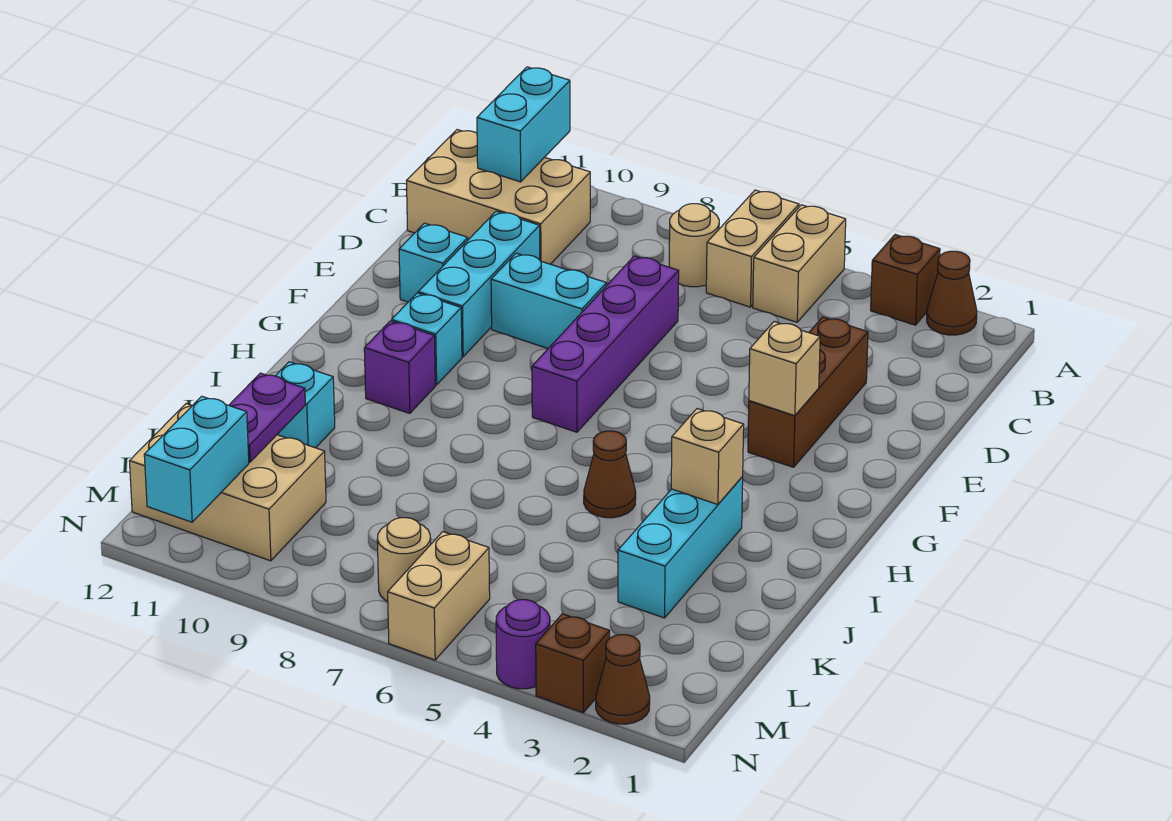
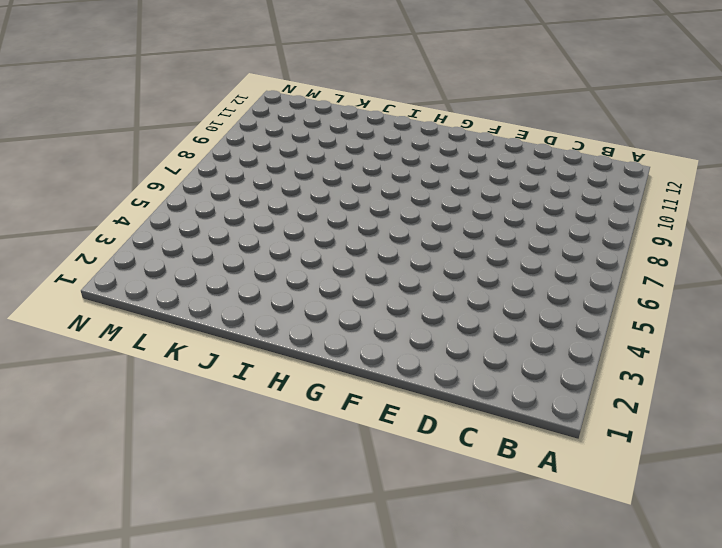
none -> brown cone A2 level 1
none -> brown brick A3 level 1
none -> tan brick A5:B5 level 1

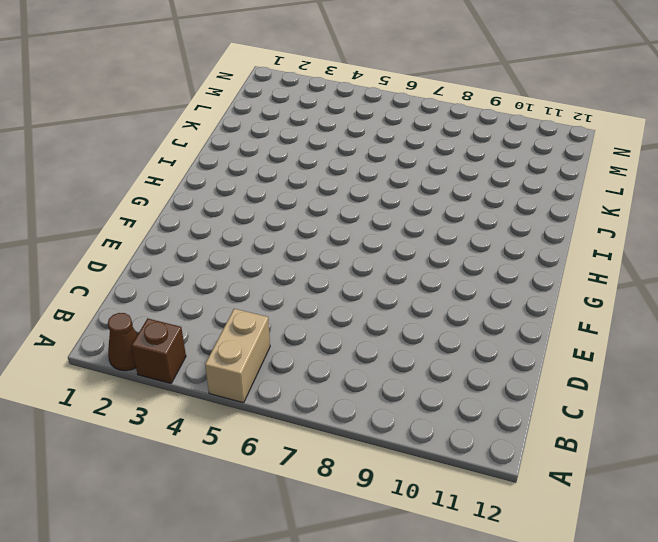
none -> tan brick A6:B6 level 1
none -> tan round brick B7 level 1
none -> tan brick B10:C12 level 1

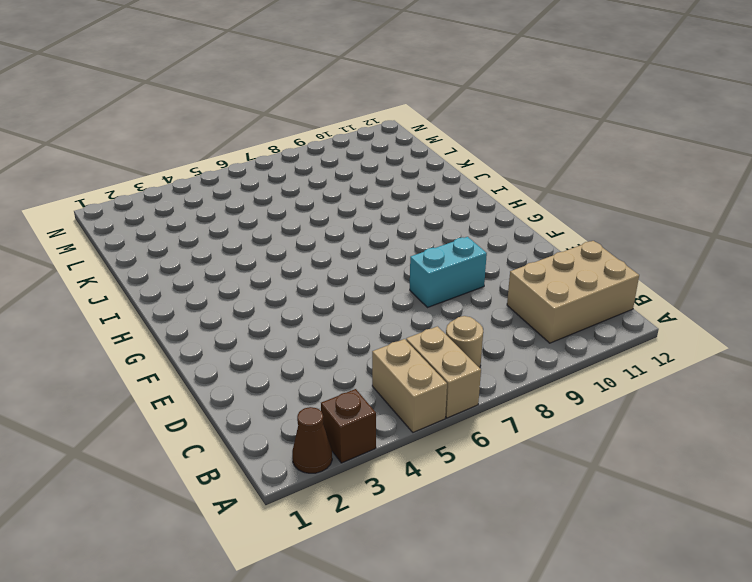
none -> brown brick D3:F3 level 1
none -> purple brick D7:G7 level 1
none -> cyan brick D10:F10 level 1

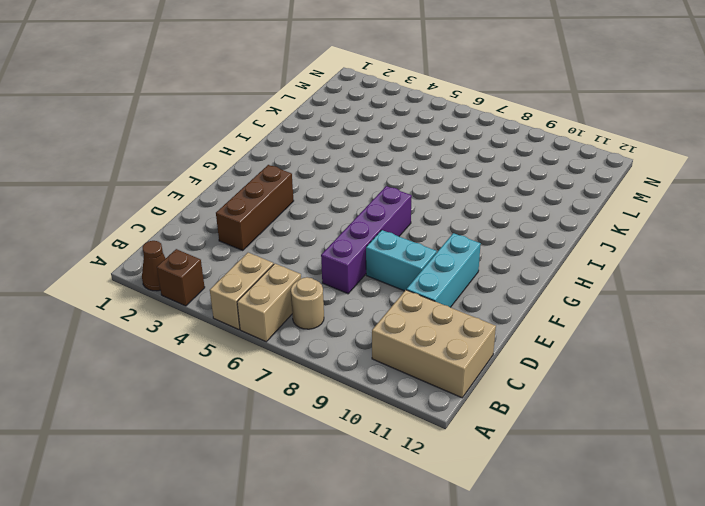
none -> cyan brick E11 level 1
none -> cyan brick G10 level 1
none -> purple brick H10 level 1

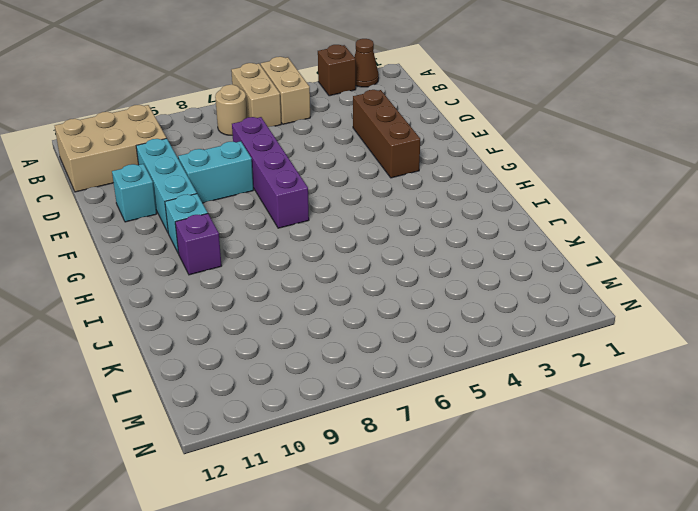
none -> cyan brick I3:K3 level 1
none -> brown cone I5 level 1
none -> cyan brick J11 level 1

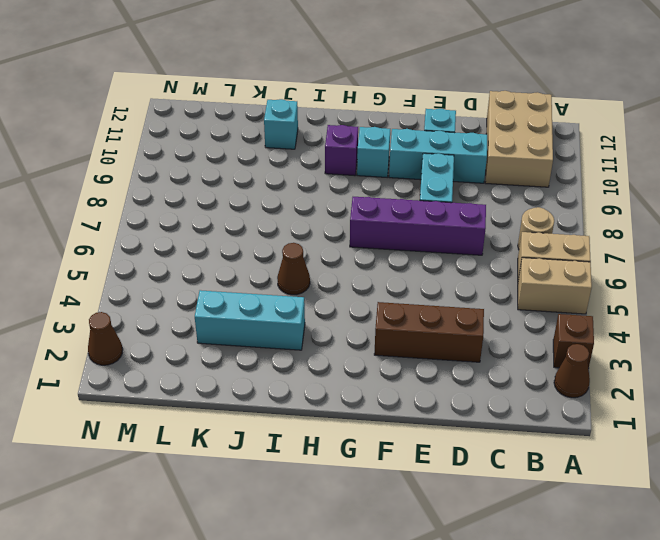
none -> tan brick L10:M12 level 1
none -> tan brick M6:N6 level 1
none -> tan round brick M7 level 1

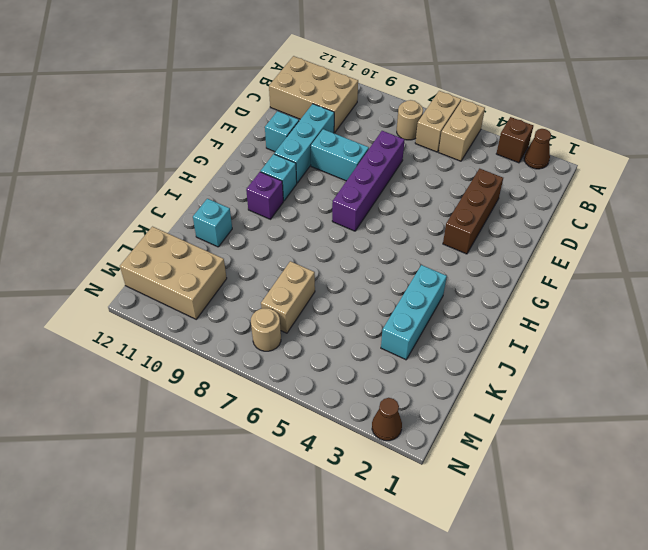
tan brick K7:L7 level 1 -> tan brick M6:N6 level 1
none -> brown cone I5 level 1
none -> brown brick N3 level 1
none -> purple round brick N4 level 1

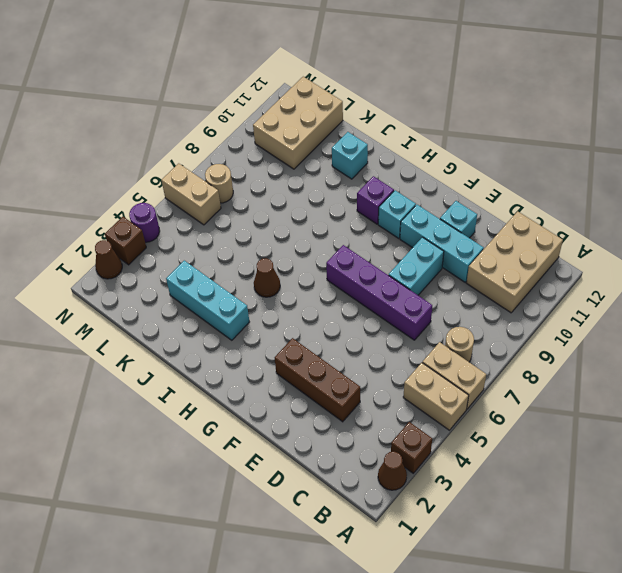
none -> cyan brick A11:B11 level 2
none -> tan brick F3 level 2
none -> tan brick I3 level 2

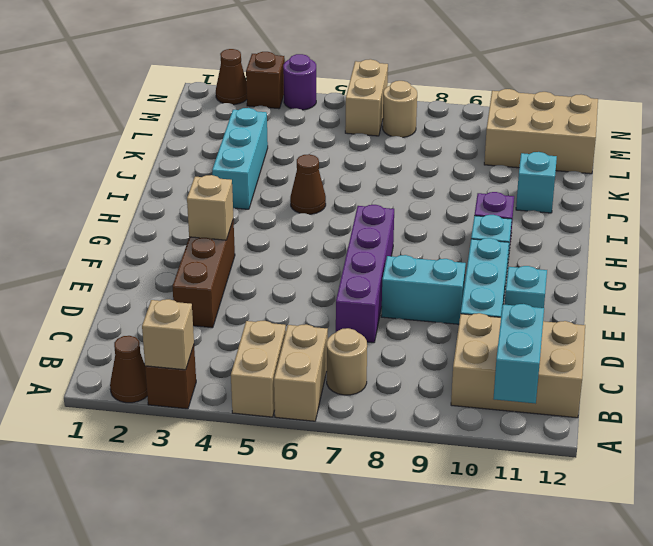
tan brick A3 level 2 -> tan brick I3 level 2
none -> purple plate K11:L11 level 2
none -> cyan brick M11:N11 level 2

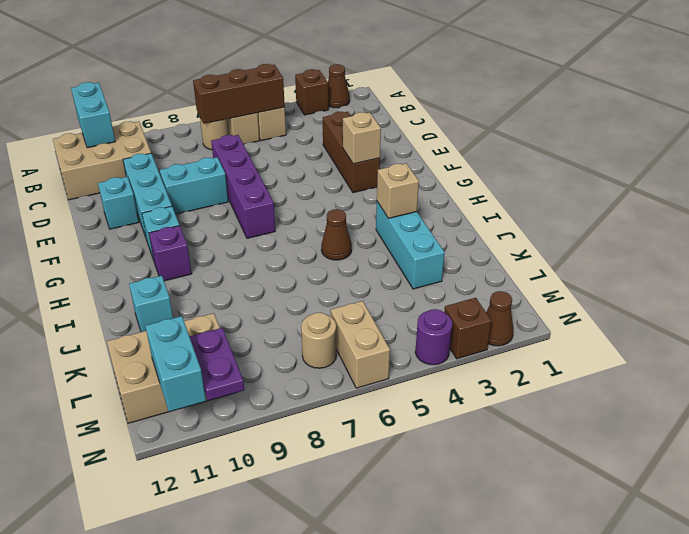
brown brick B5:B7 level 2 -> none
purple plate M10:N10 level 2 -> purple plate K11:L11 level 2

